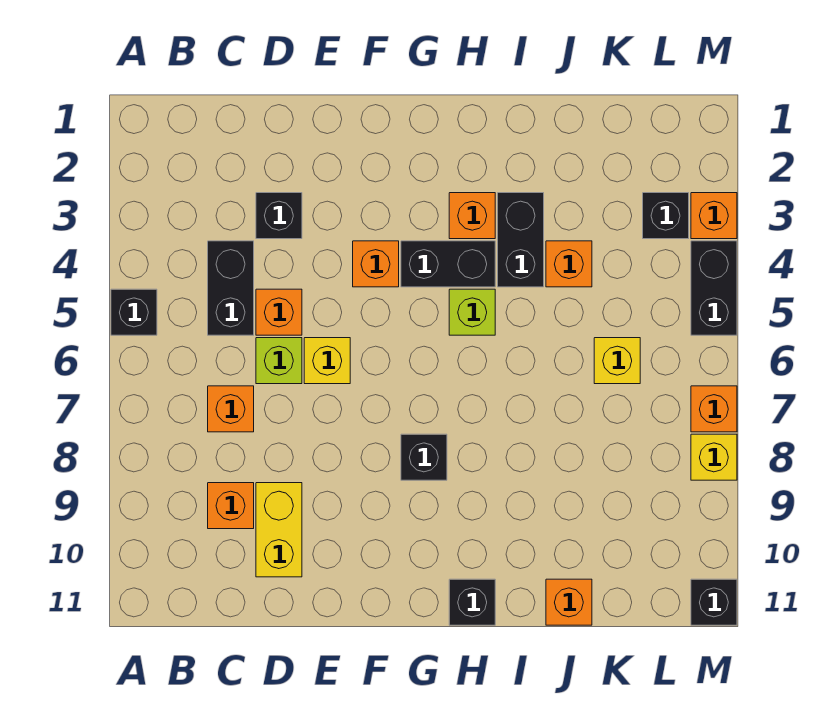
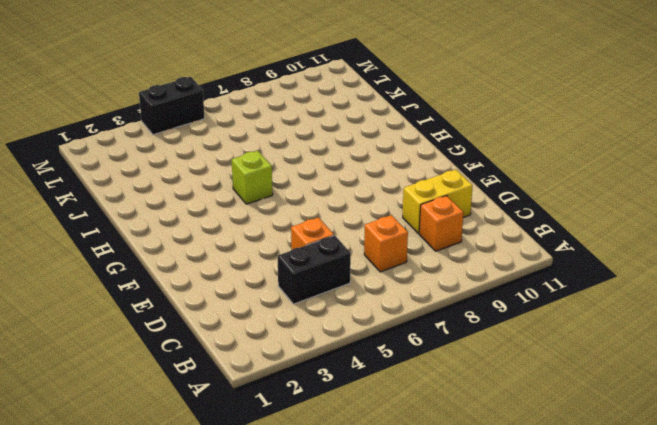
none -> black brick A5 level 1
none -> black brick D3 level 1
none -> lime brick D6 level 1

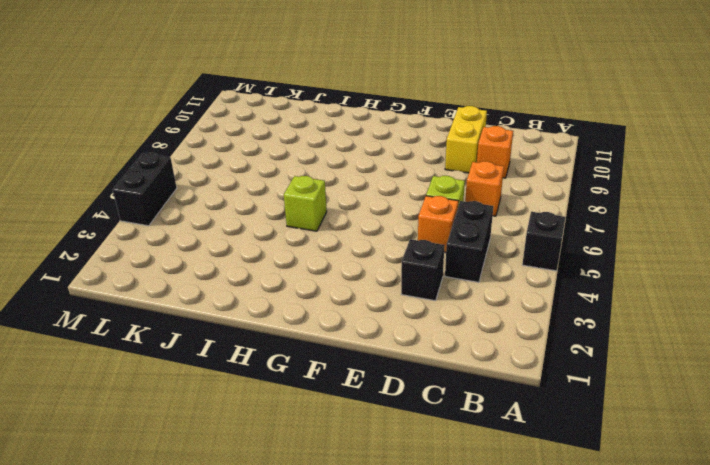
none -> yellow brick E6 level 1
none -> orange brick F4 level 1
none -> black brick G4:H4 level 1

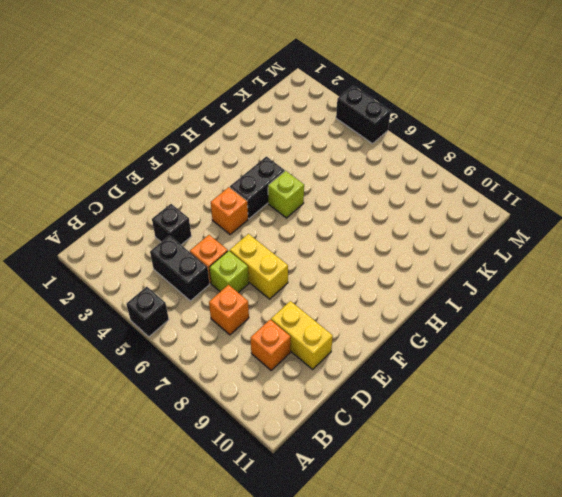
yellow brick E6:E7 level 1 -> yellow brick E6 level 1
none -> black brick G8 level 1
none -> orange brick H3 level 1
none -> black brick H11 level 1

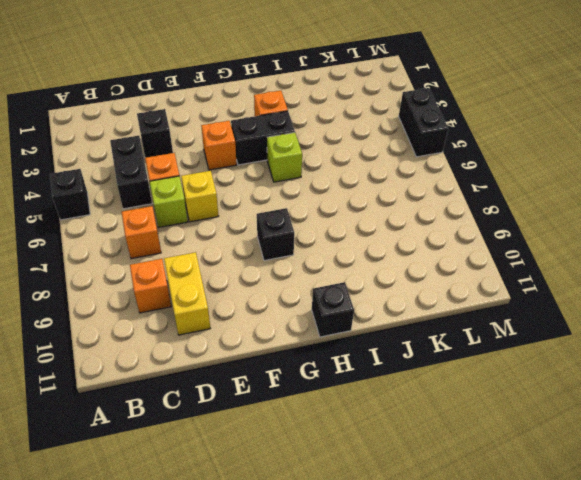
none -> black brick I3:I4 level 1
none -> orange brick J4 level 1
none -> orange brick J11 level 1

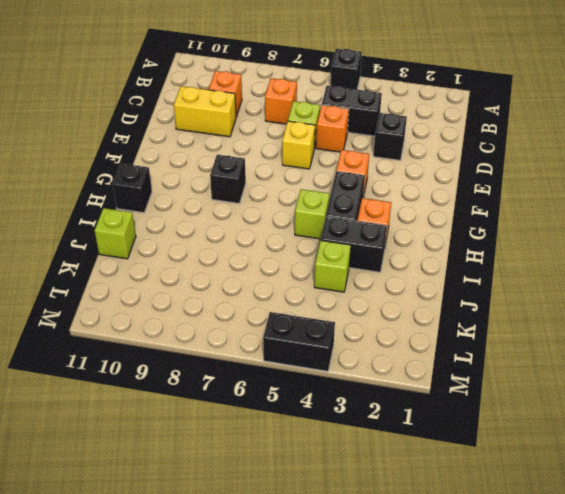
lime brick J4 level 1 -> orange brick J4 level 1
lime brick J11 level 1 -> orange brick J11 level 1
none -> yellow brick K6 level 1
none -> black brick L3 level 1
none -> orange brick M3 level 1

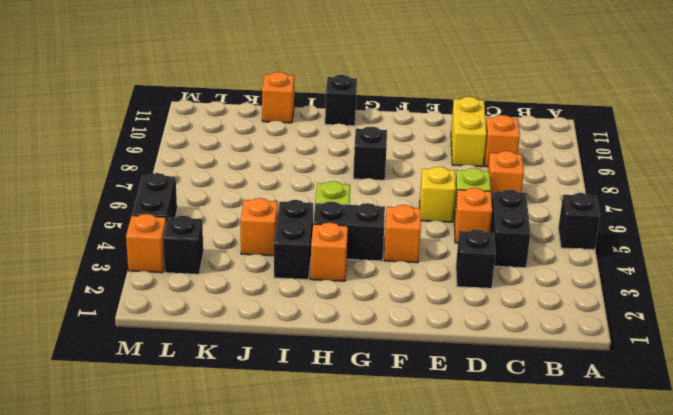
none -> yellow brick K6 level 1
none -> orange brick M7 level 1
none -> yellow brick M8 level 1

